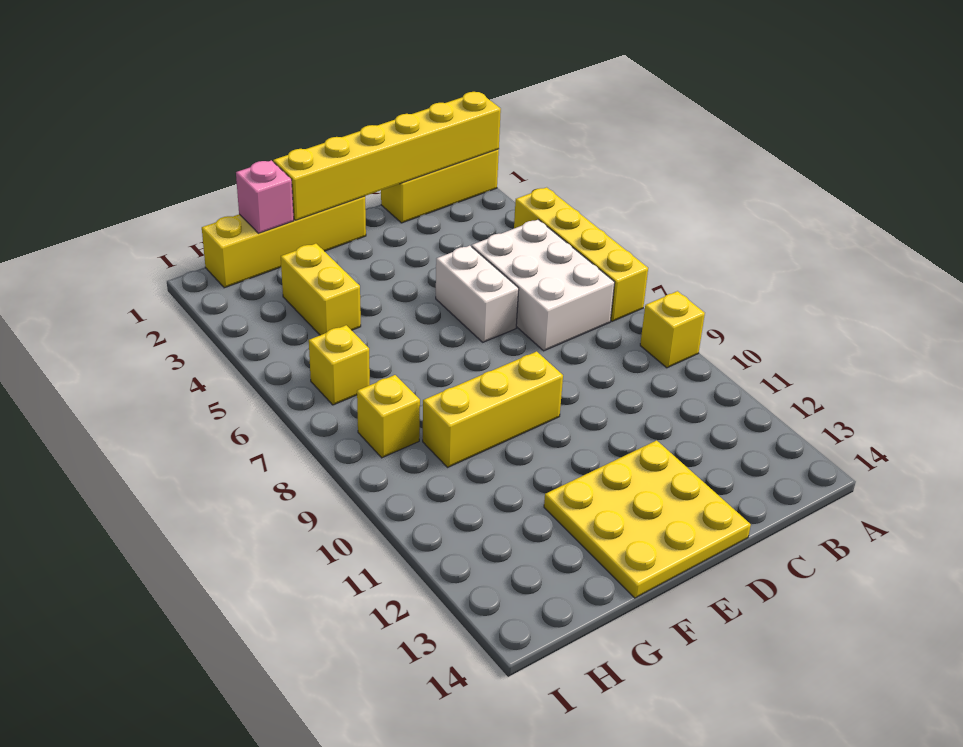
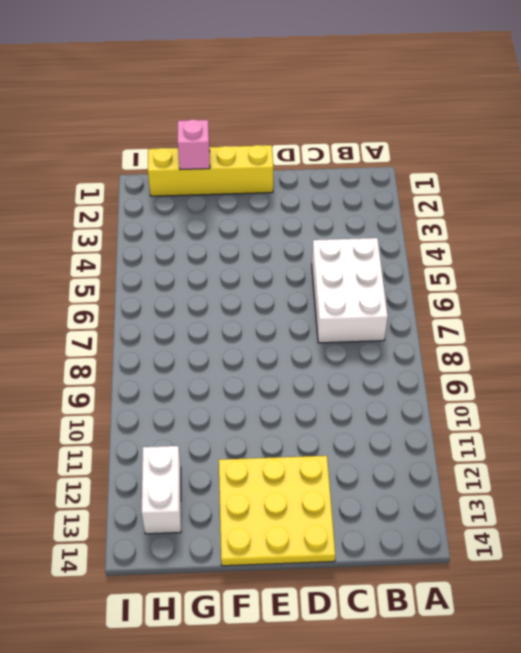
white brick H12:H13 level 1 -> white brick D5:D6 level 1
none -> yellow brick A1:C1 level 1
none -> yellow brick A4:A7 level 1
none -> yellow brick A9 level 1

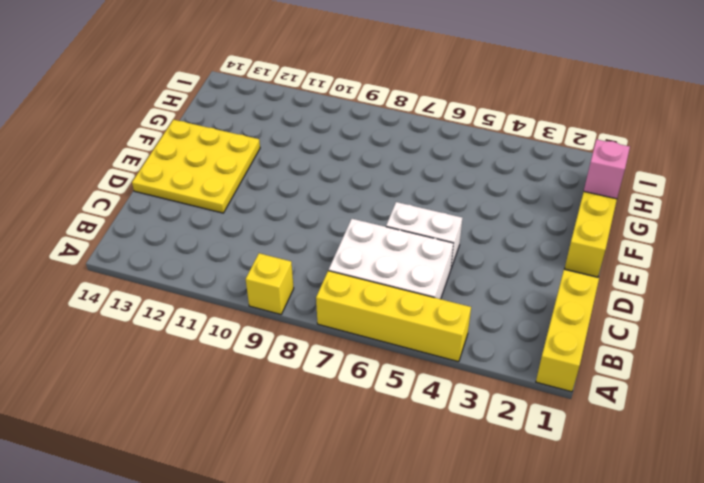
none -> yellow brick E9:G9 level 1
none -> yellow brick G3:G4 level 1
none -> yellow brick H6 level 1

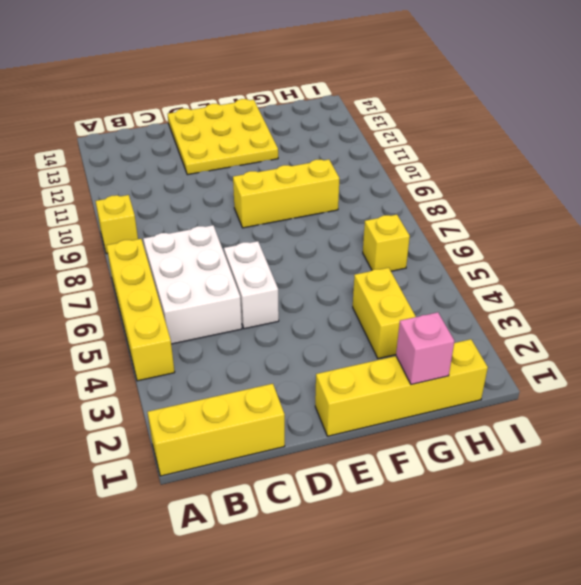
none -> yellow brick H8 level 1
none -> yellow brick A1:F1 level 2

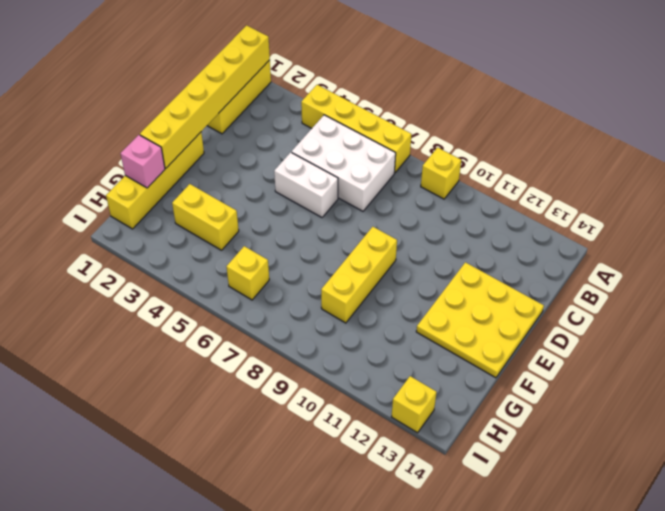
yellow brick I13 level 1 -> yellow brick H8 level 1

